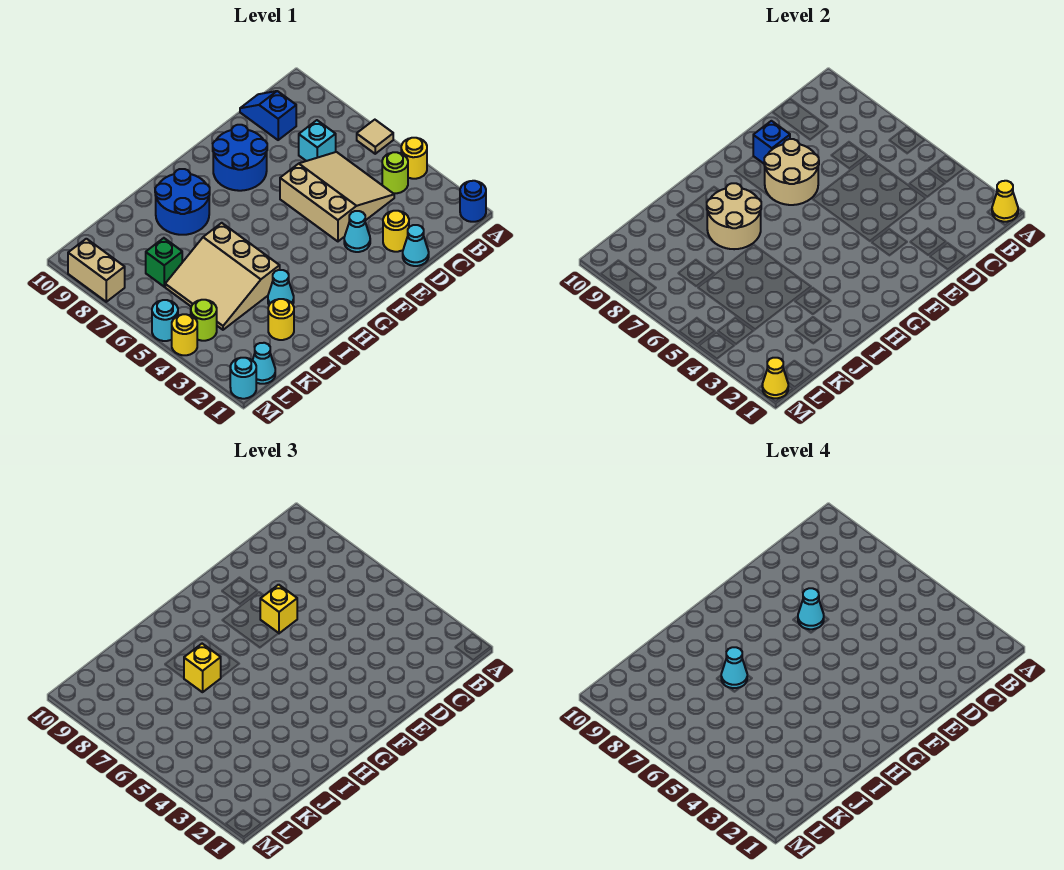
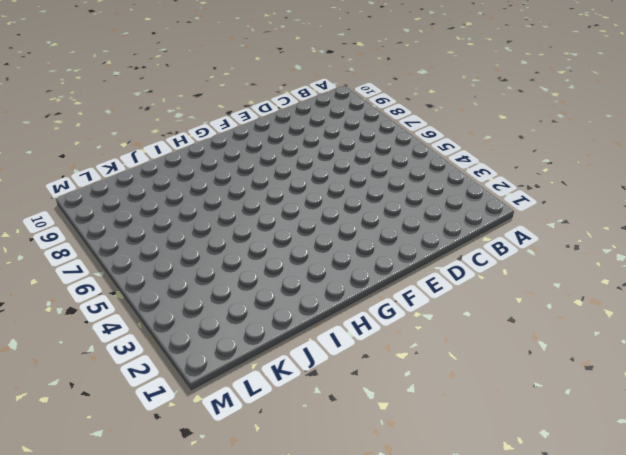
none -> blue round brick A1 level 1
none -> yellow round brick A4 level 1
none -> tan tile A6 level 1
none -> lime round brick B4 level 1

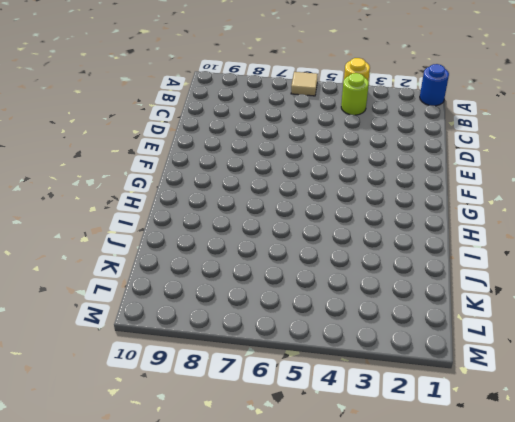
none -> tan slope C4:E6 level 1 top E
none -> cyan brick C7 level 1
none -> blue slope C9:C10 level 1 top 9
none -> cyan cone D1 level 1

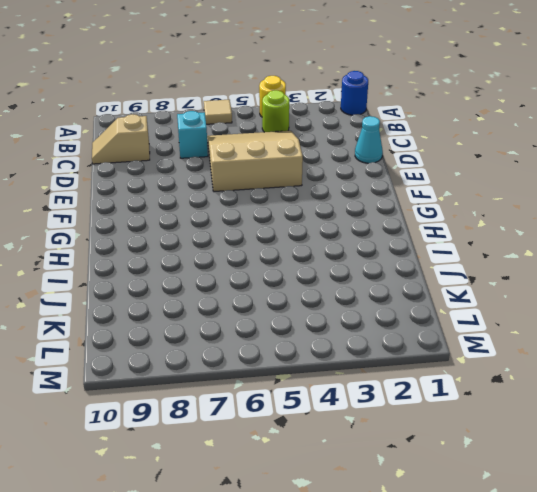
tan slope C9:C10 level 1 top 9 -> blue slope C9:C10 level 1 top 9
none -> yellow round brick D2 level 1
none -> cyan cone E3 level 1
none -> blue round brick E8:F9 level 1
none -> blue round brick H8:I9 level 1

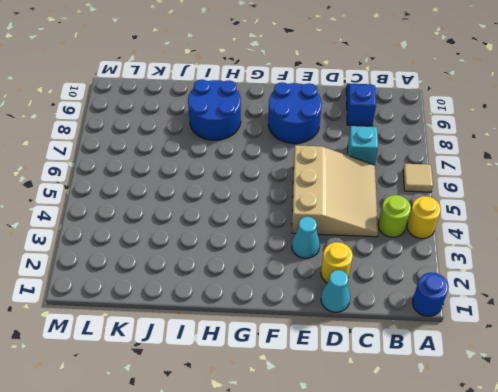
none -> cyan cone I3 level 1
none -> tan slope I4:K6 level 1 top I
none -> yellow round brick J2 level 1
none -> green brick K7 level 1

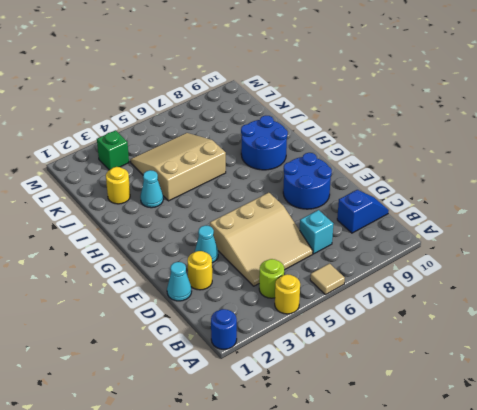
green brick L3 level 1 -> green brick K7 level 1
none -> cyan cone L1 level 1
none -> lime round brick L4 level 1
none -> cyan round brick M1 level 1
none -> yellow round brick M4 level 1

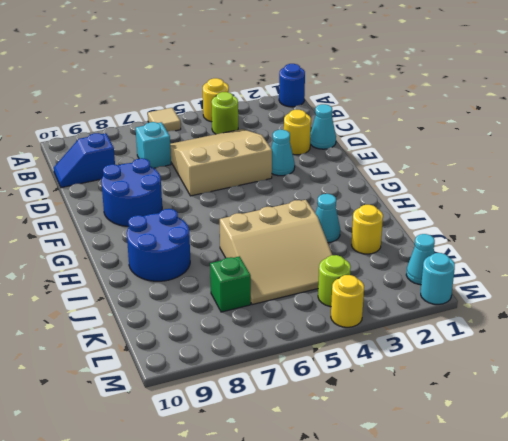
none -> cyan round brick M5 level 1
none -> tan brick M8:M9 level 1
none -> yellow cone A1 level 2
none -> tan round brick E7:F8 level 2

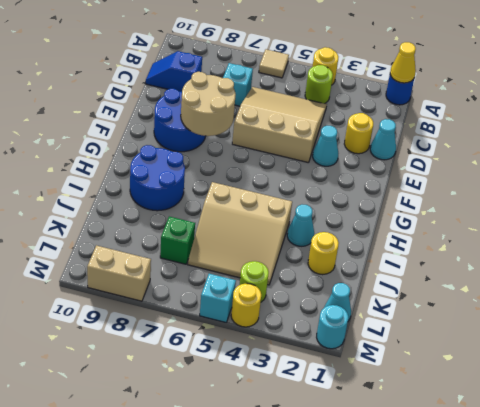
cyan brick M5 level 1 -> cyan round brick M5 level 1
none -> blue brick E9 level 2
none -> tan round brick H7:I8 level 2
none -> yellow cone M1 level 2
none -> yellow brick E7 level 3

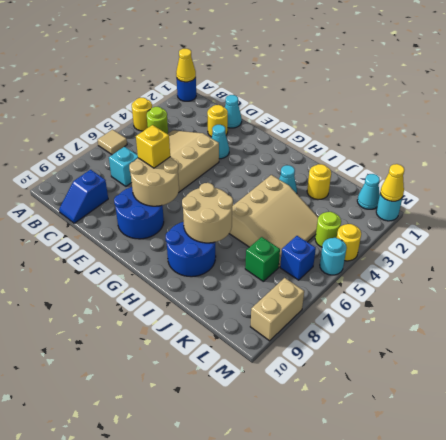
blue brick L6 level 1 -> blue brick E9 level 2
none -> yellow brick I7 level 3
none -> cyan cone E7 level 4
none -> cyan cone I7 level 4

